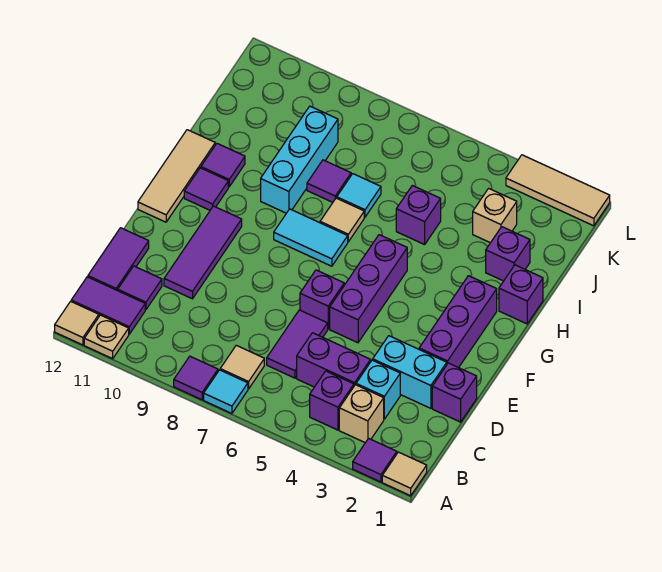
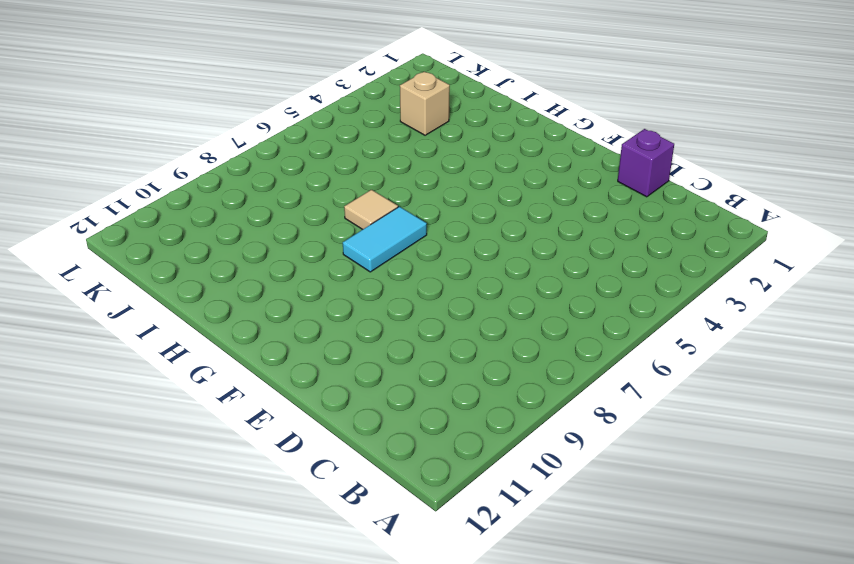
none -> tan tile A1 level 1
none -> purple tile A2 level 1
none -> cyan tile A7 level 1
none -> purple tile A8 level 1

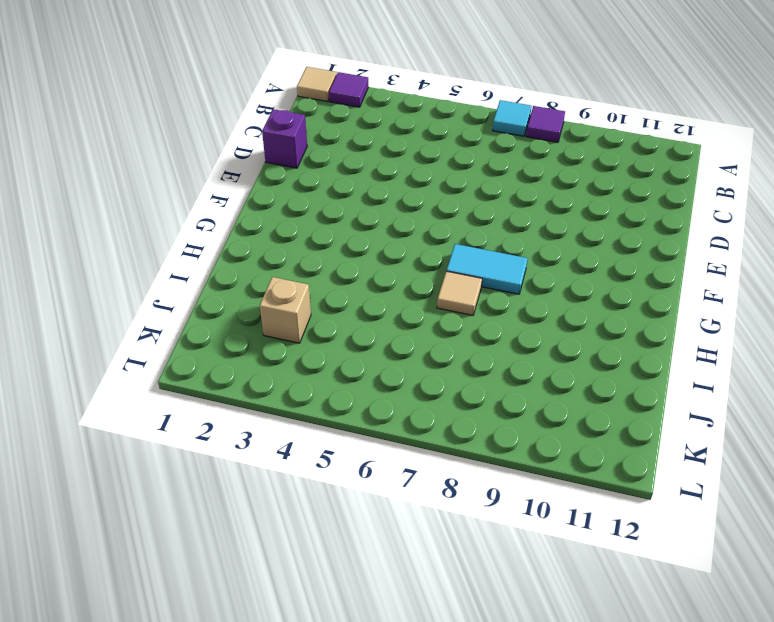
none -> tan plate A11 level 1
none -> tan tile A12 level 1
none -> tan brick B3 level 1
none -> purple brick B4 level 1

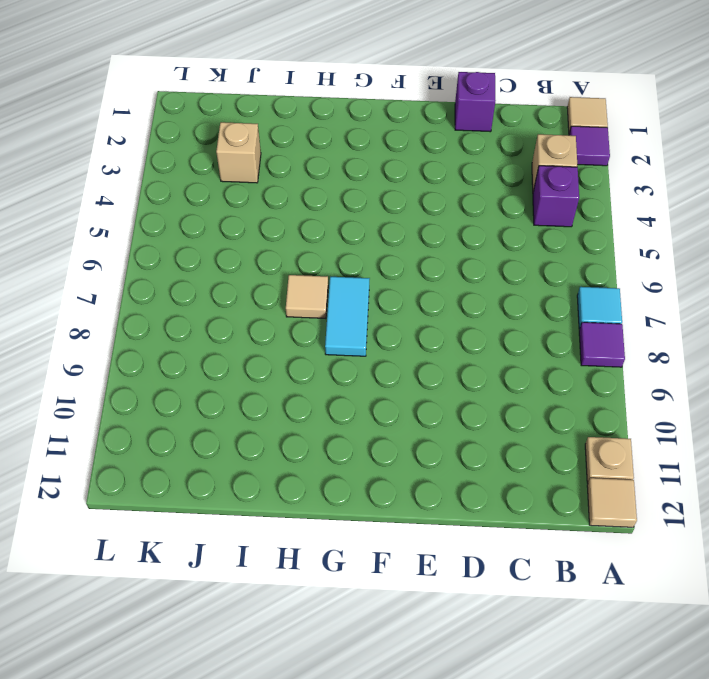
none -> tan tile B7 level 1
none -> purple tile B11:B12 level 1
none -> cyan brick C3 level 1
none -> purple brick C4:C5 level 1

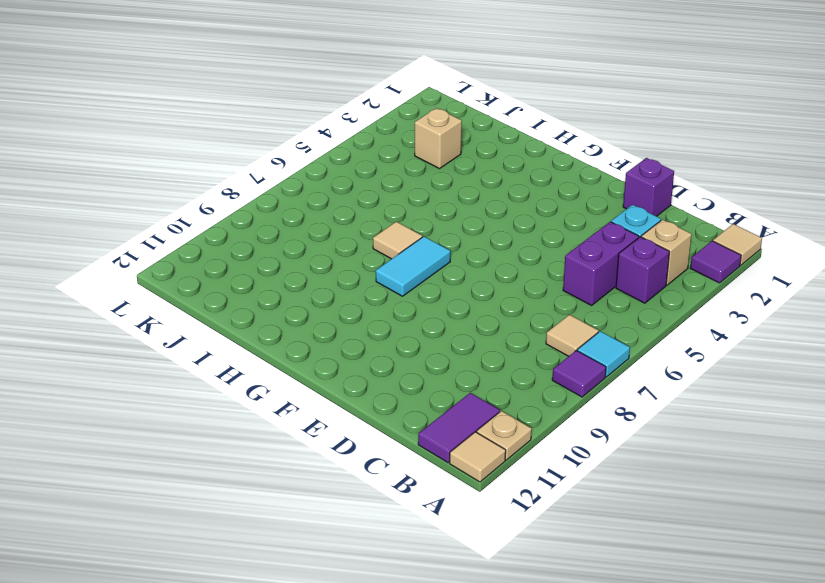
none -> purple tile C6:D6 level 1
none -> purple tile C11 level 1
none -> purple tile C12:D12 level 1
none -> cyan brick D2:D3 level 1

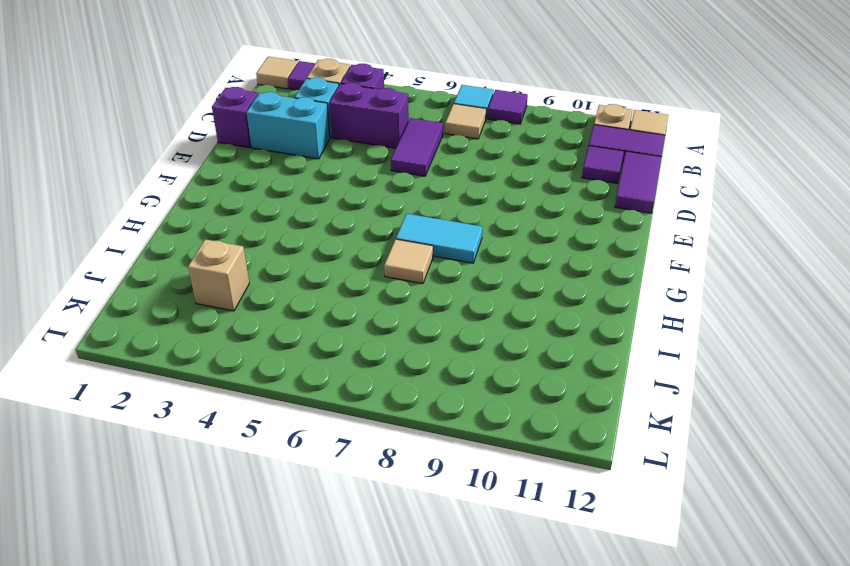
none -> purple tile D10:F10 level 1
none -> purple brick E2:G2 level 1
none -> purple brick E5:G5 level 1
none -> purple brick E6 level 1

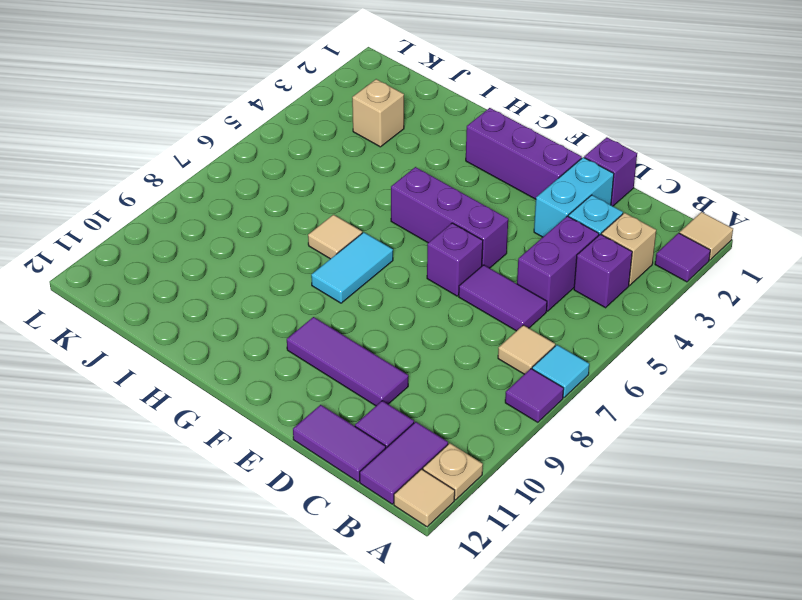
none -> tan tile F12:H12 level 1
none -> purple tile G11 level 1
none -> purple brick H1 level 1
none -> cyan brick H9:J9 level 1

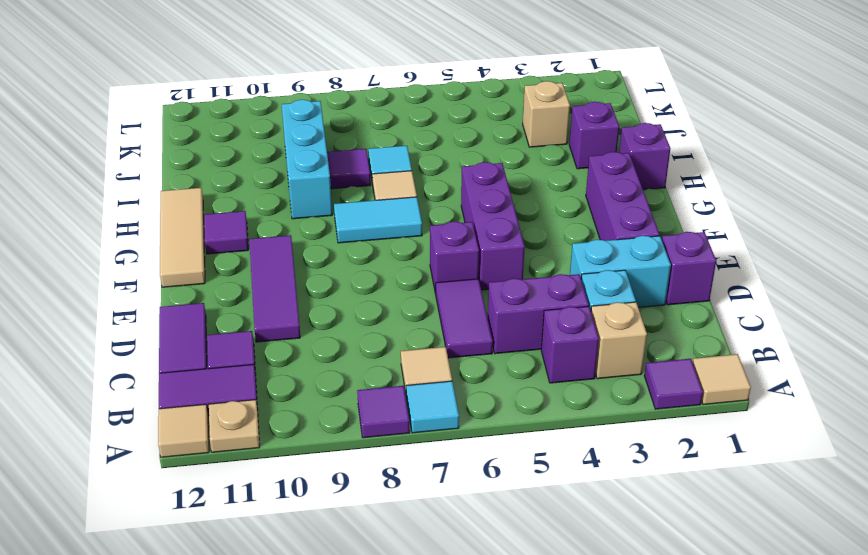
none -> purple tile H11 level 1
none -> purple brick I5 level 1
none -> tan tile L1:L3 level 1

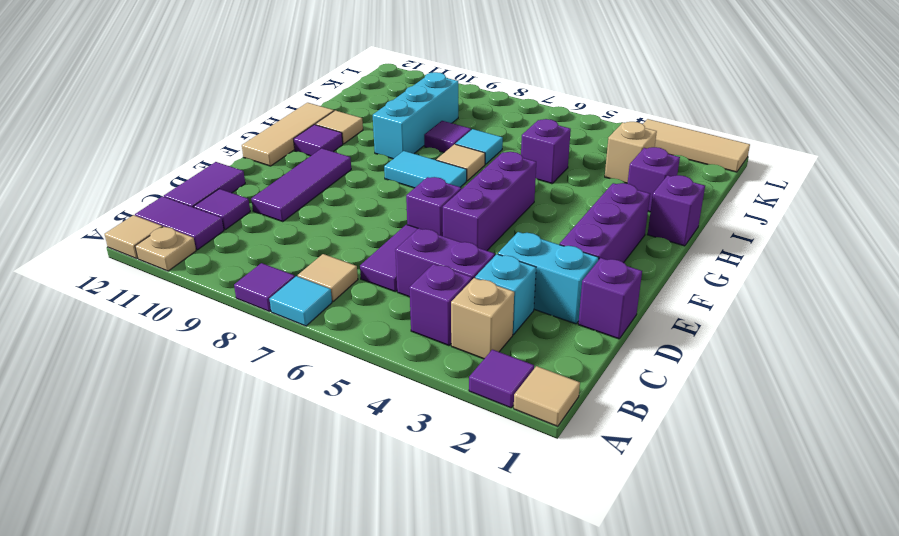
tan tile H11 level 1 -> purple tile H11 level 1

